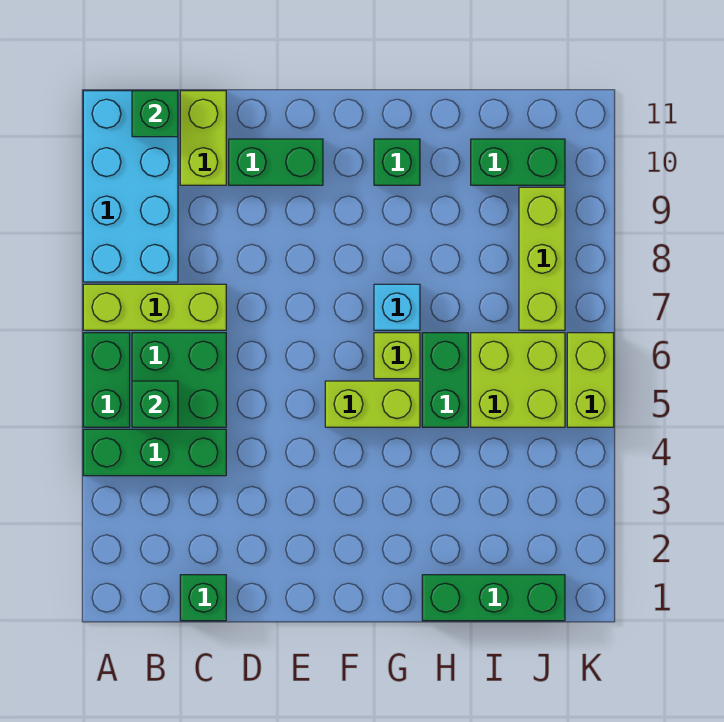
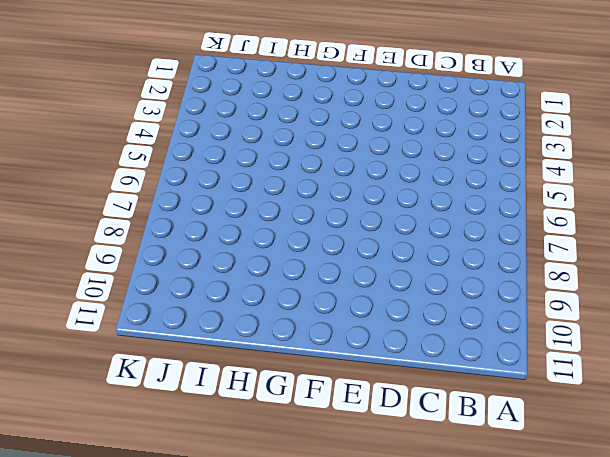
none -> green brick A4:C4 level 1
none -> green brick A5:A6 level 1
none -> lime brick A7:C7 level 1

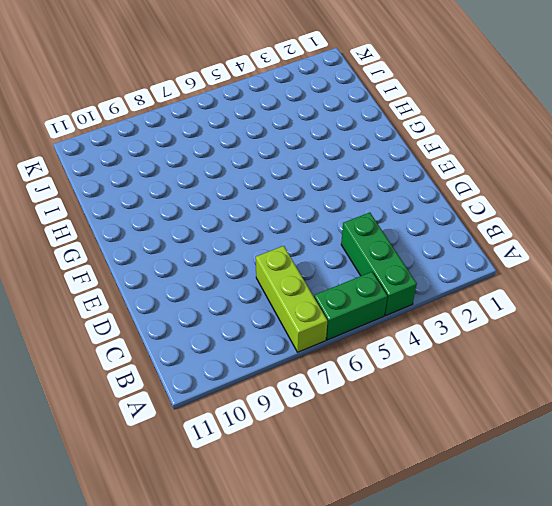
none -> cyan brick A8:B11 level 1
none -> green brick B5:C6 level 1
none -> green brick C1 level 1

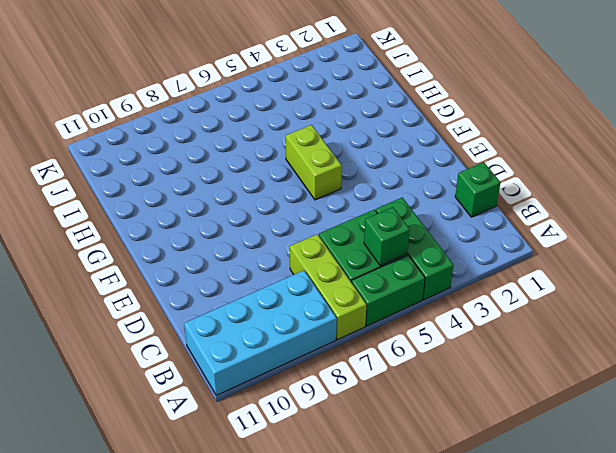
none -> lime brick C10:C11 level 1
none -> green brick D10:E10 level 1
none -> lime brick G6 level 1

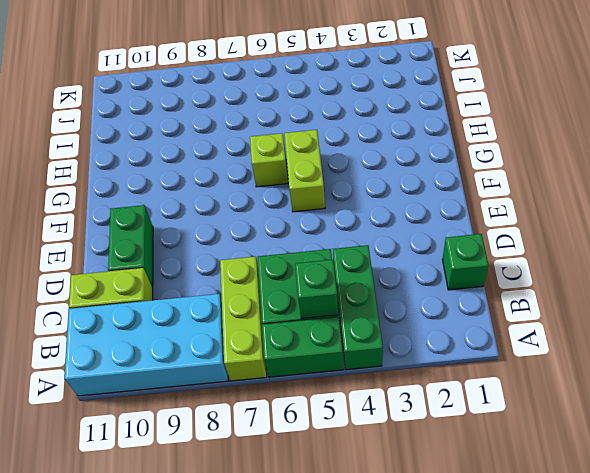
none -> cyan brick G7 level 1
none -> green brick G10 level 1
none -> green brick H1:J1 level 1

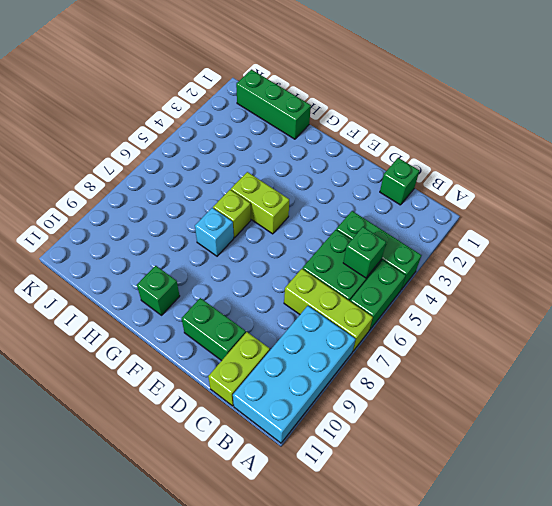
none -> green brick H5:H6 level 1
none -> lime brick I5:J6 level 1
none -> green brick I10:J10 level 1

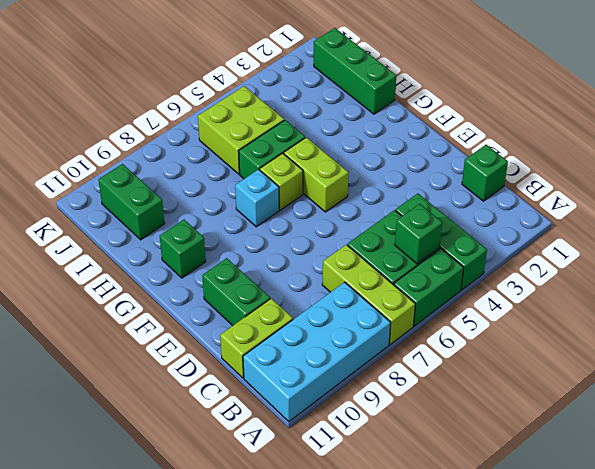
none -> lime brick J7:J9 level 1
none -> lime brick K5:K6 level 1
none -> green brick B11 level 2

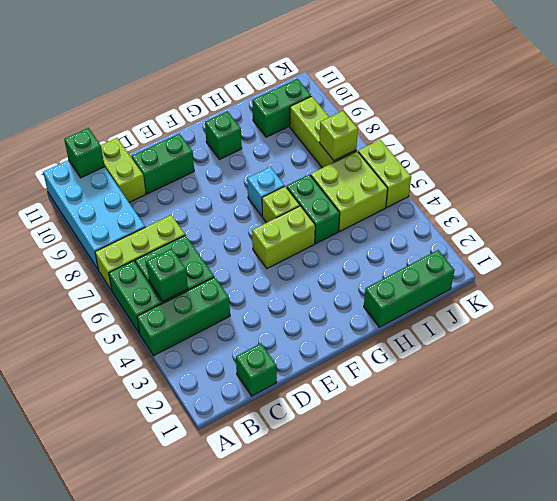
lime brick J7 level 2 -> none

